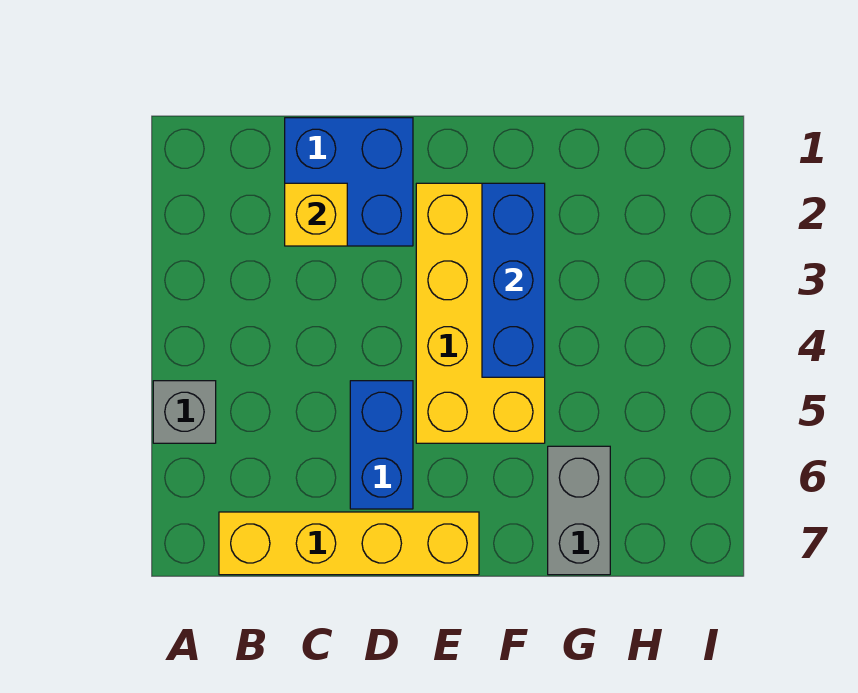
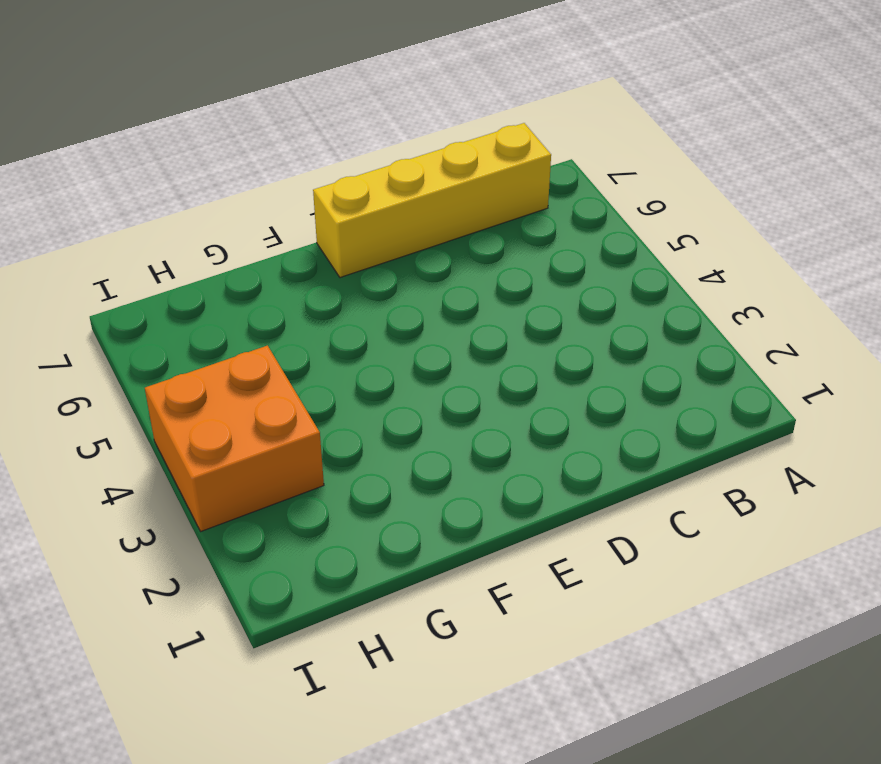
orange brick H3:I4 level 1 -> none
none -> grey brick A5 level 1
none -> blue brick C1:D2 level 1

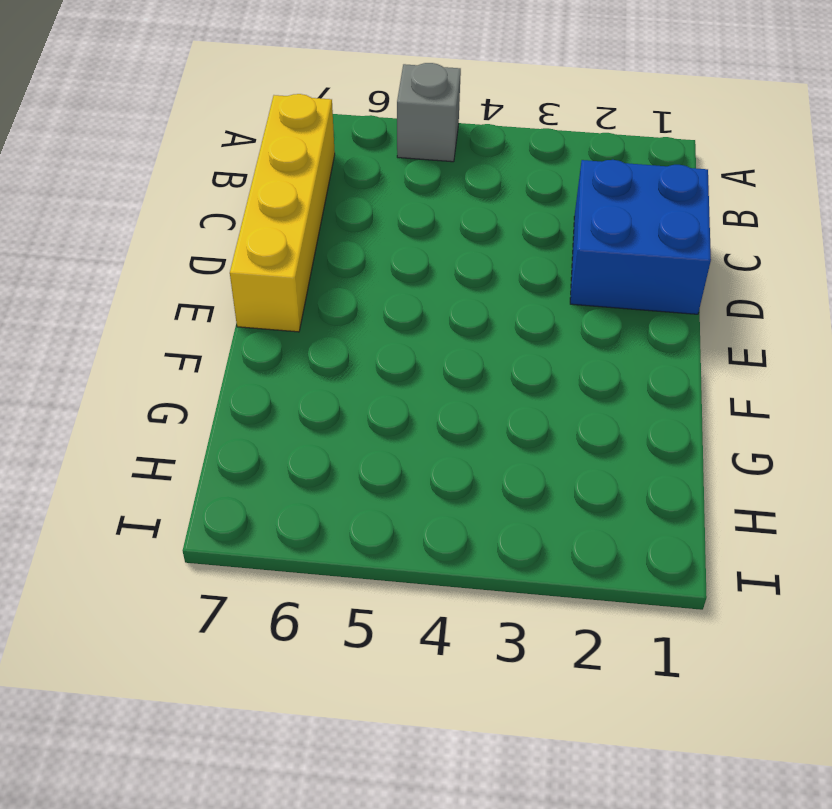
none -> blue brick D5:D6 level 1
none -> yellow brick E2:F5 level 1

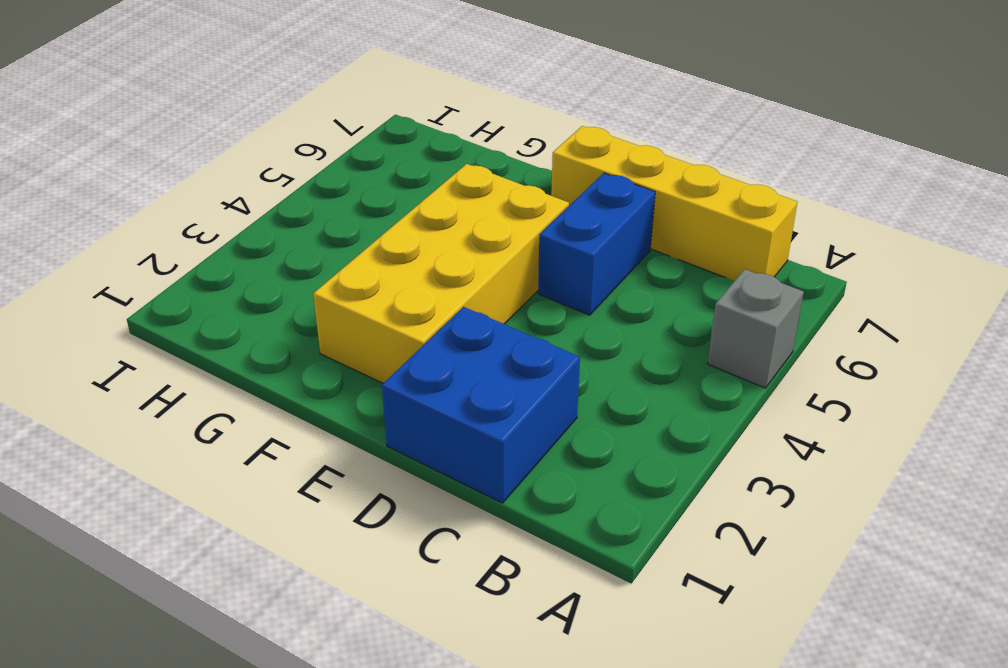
none -> grey brick G6:G7 level 1
none -> yellow brick C2 level 2

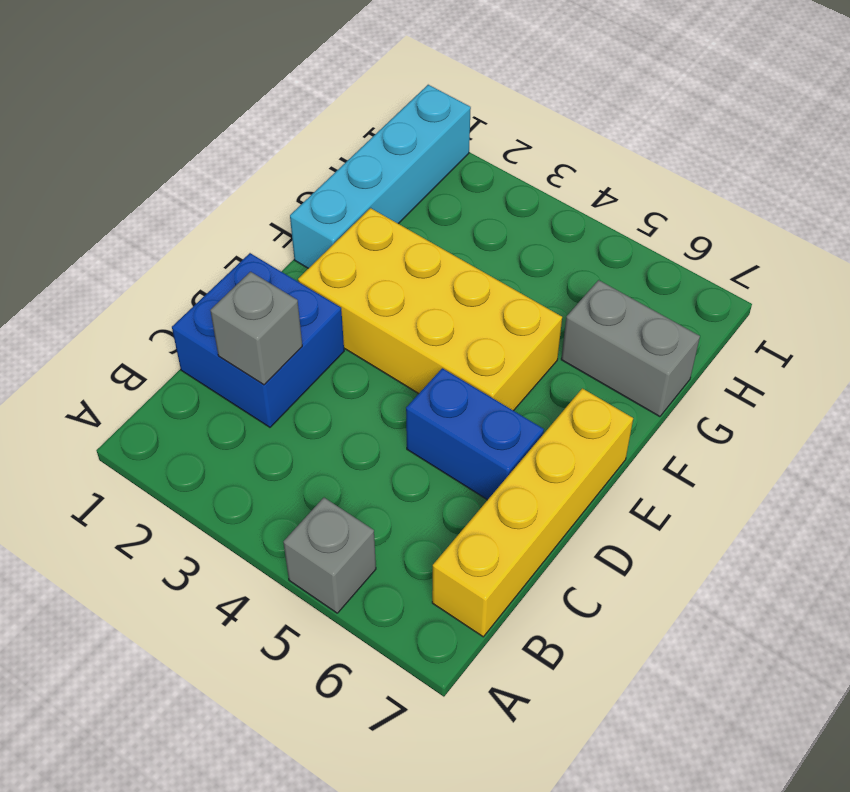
grey brick C2 level 2 -> yellow brick C2 level 2
cyan brick F1:I1 level 1 -> none
none -> blue brick F2:F4 level 2

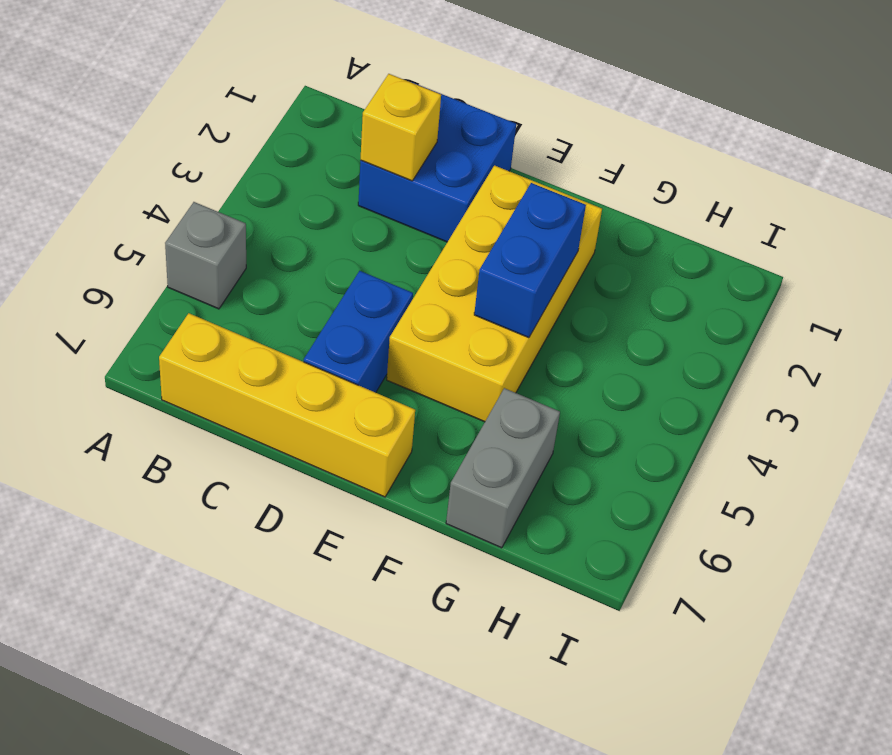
blue brick F3:F4 level 2 -> blue brick F2:F4 level 2

